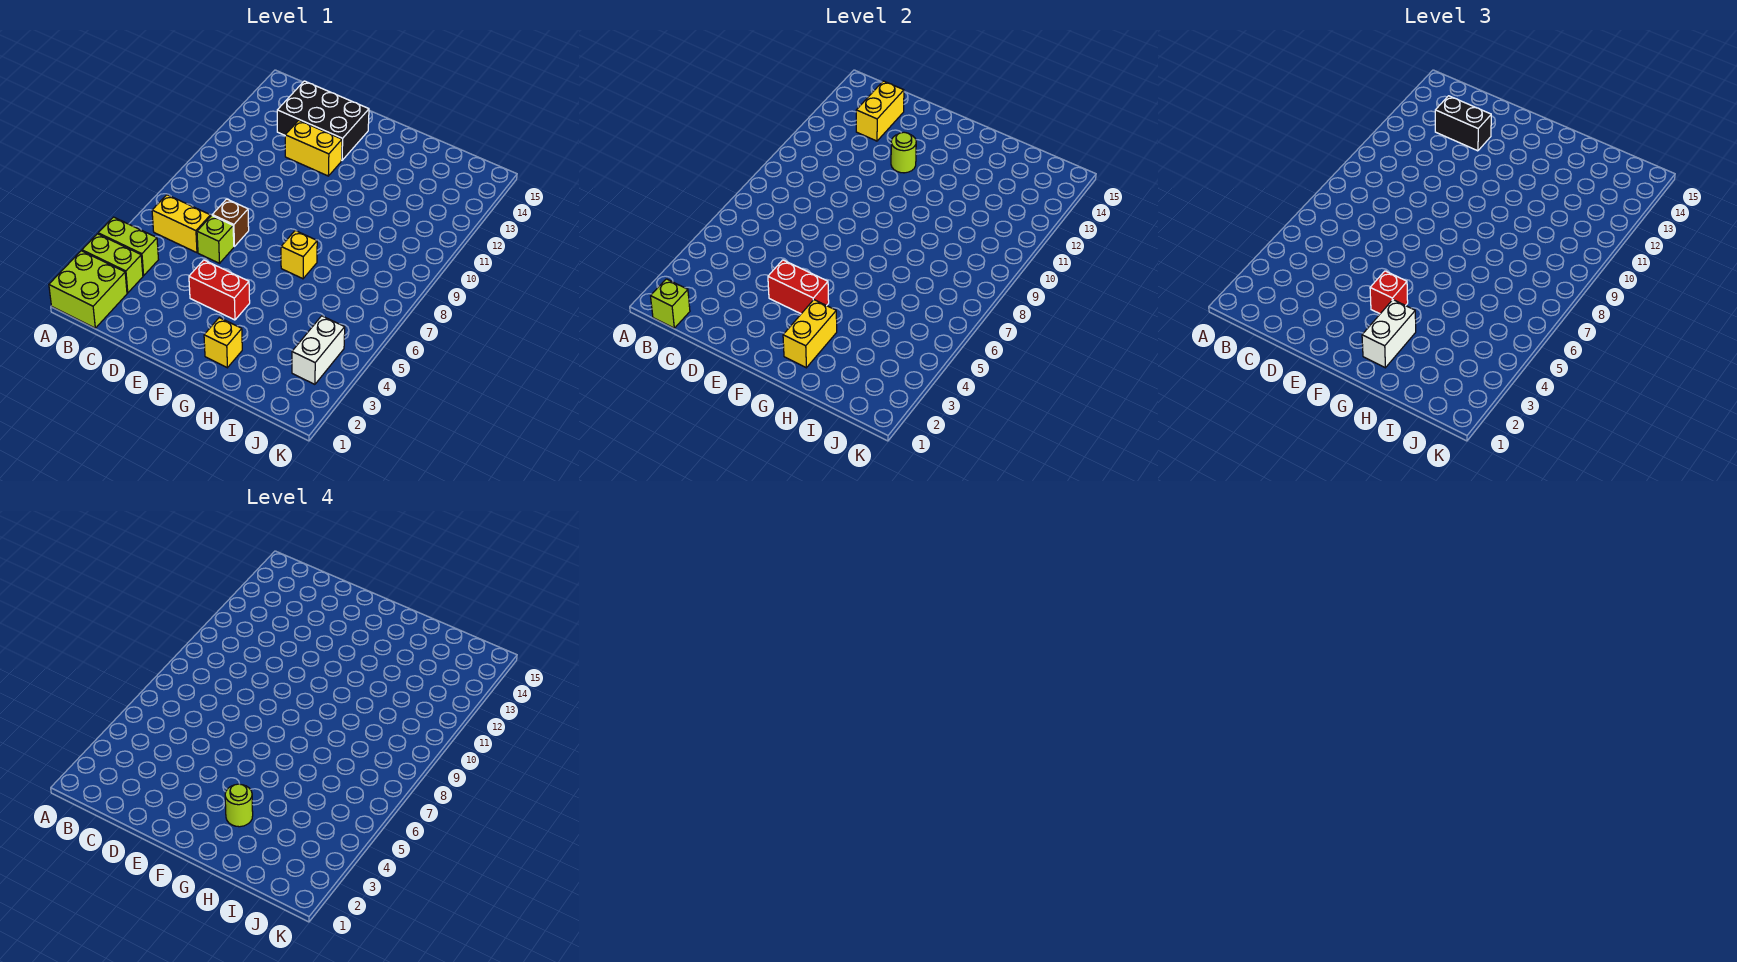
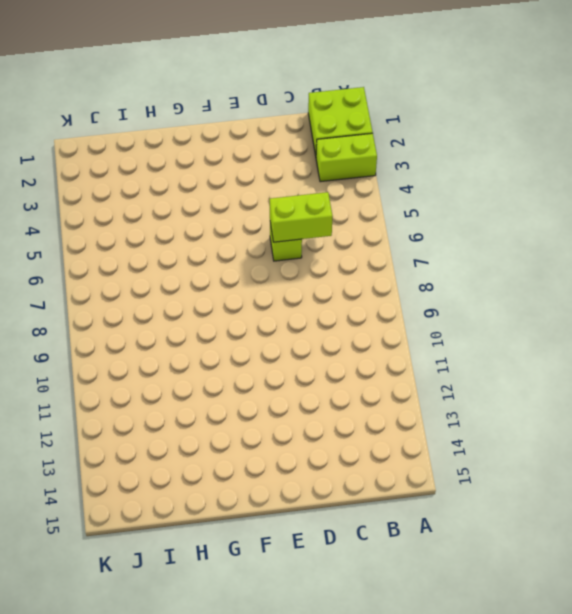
lime brick C6:D6 level 2 -> lime brick A4:B4 level 1
none -> yellow brick B6:C6 level 1
none -> black brick C13:E14 level 1
none -> brown brick D7 level 1

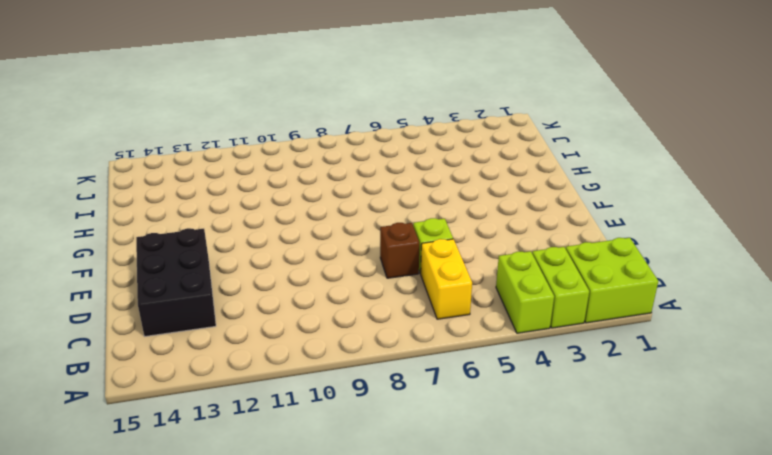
none -> yellow brick D12:E12 level 1
none -> red brick E4:F4 level 1
none -> yellow brick G2 level 1

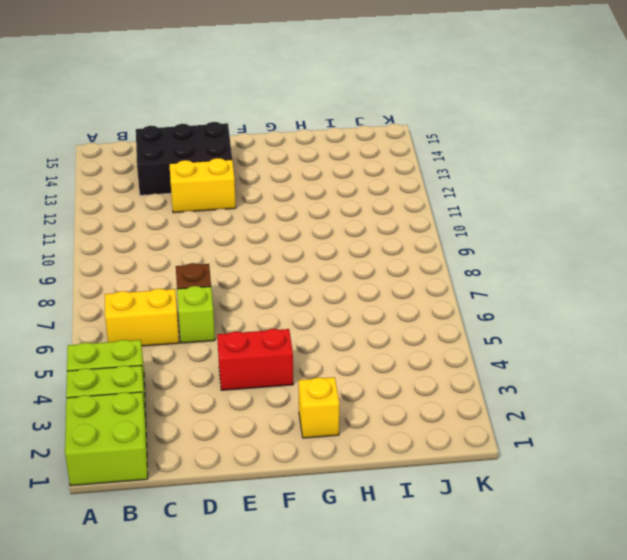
none -> yellow brick G7 level 1
none -> white brick J3:J4 level 1
none -> lime brick B1 level 2

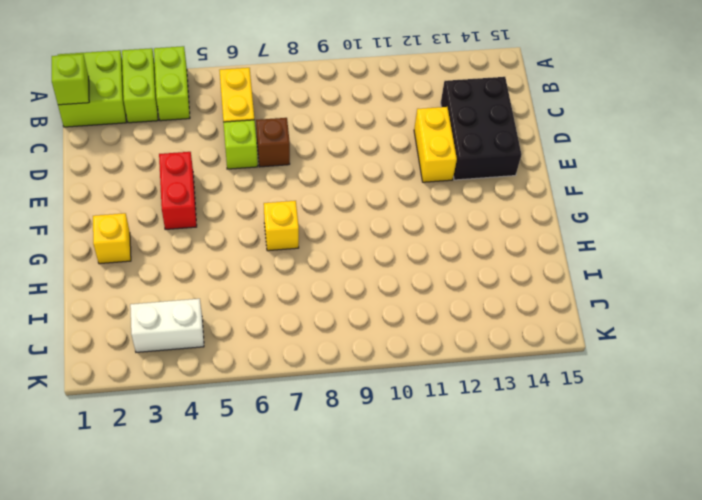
none -> yellow brick C13:C14 level 2
none -> red brick E4:F4 level 2
none -> lime round brick E12 level 2

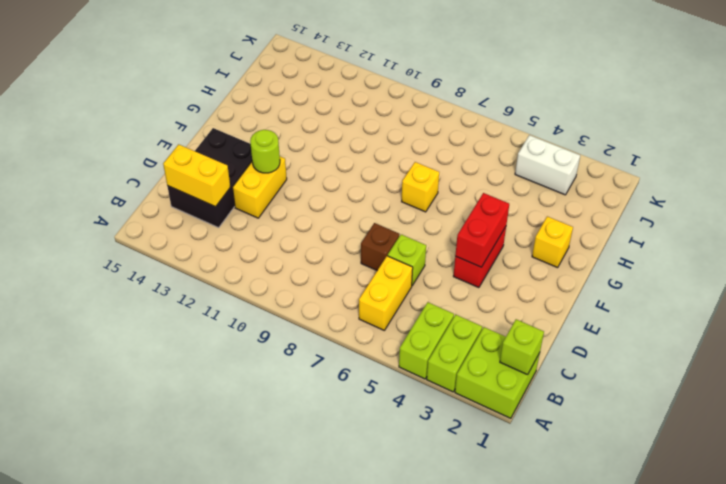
none -> yellow brick G2:G3 level 2
none -> black brick C13:D13 level 3
none -> red brick F4 level 3

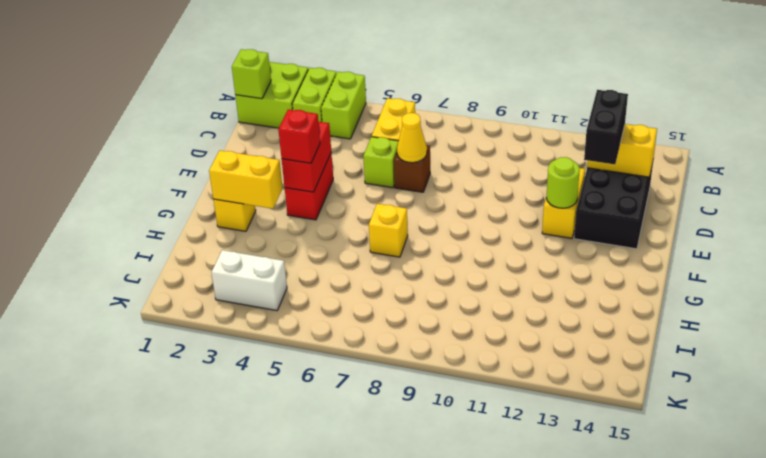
yellow cone D7 level 2 -> none
none -> white brick G2:G3 level 3
none -> lime round brick G3 level 4

